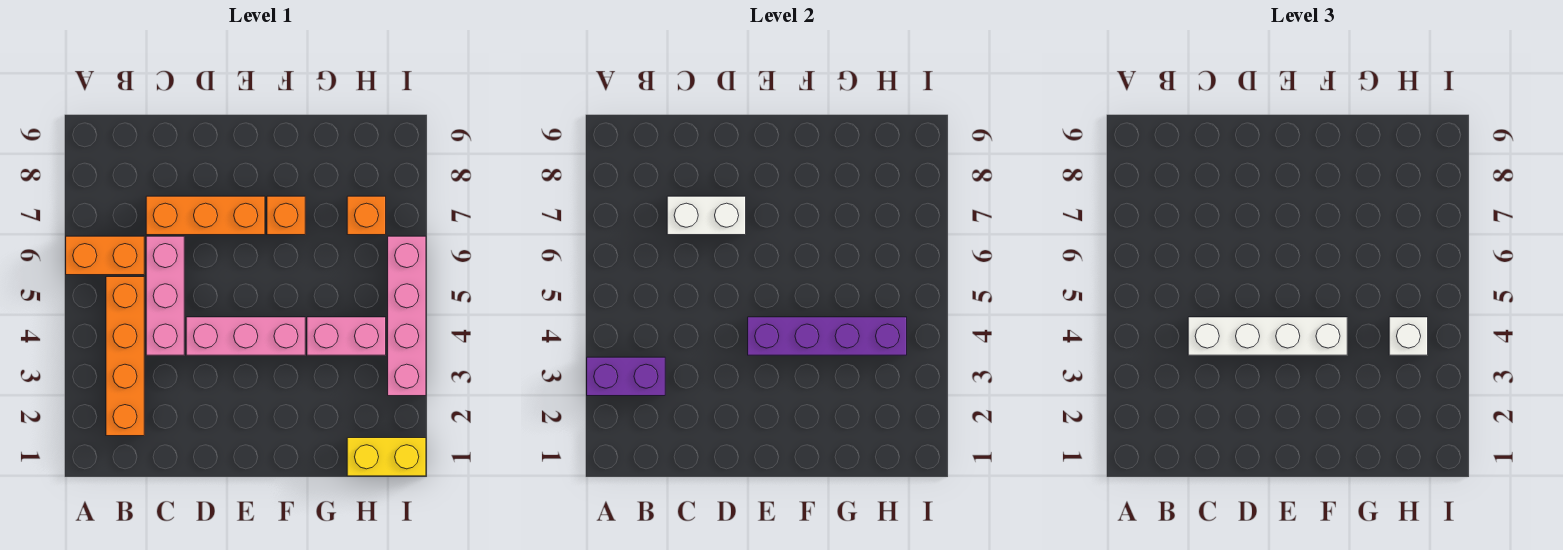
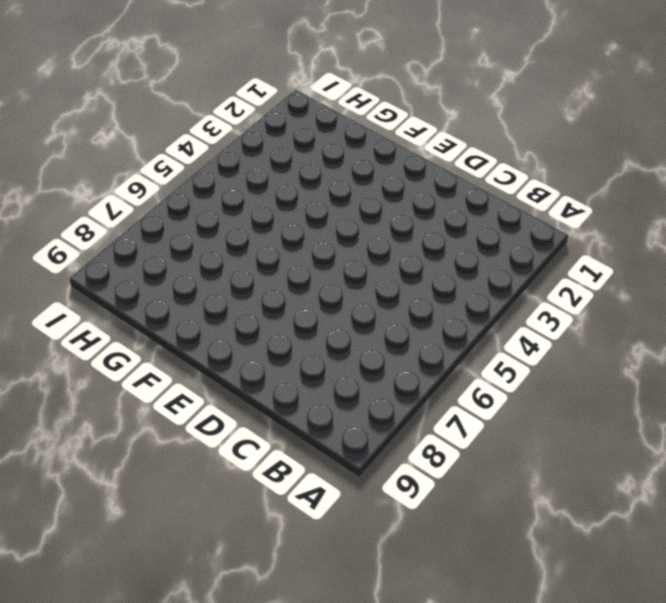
none -> orange brick A6:B6 level 1
none -> orange brick B2:B5 level 1
none -> pink brick C4:C6 level 1

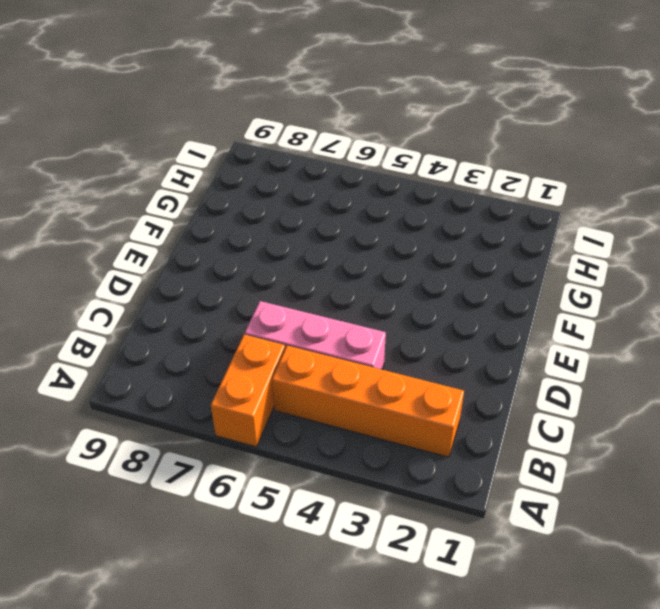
none -> orange brick C7:E7 level 1
none -> pink brick D4:F4 level 1
none -> orange brick F7 level 1

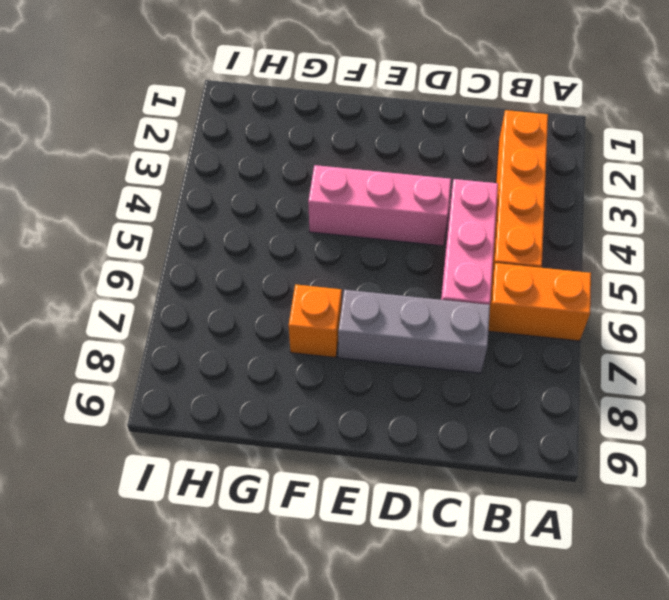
grey brick C7:E7 level 1 -> orange brick C7:E7 level 1
none -> pink brick G4:H4 level 1
none -> yellow brick H1:I1 level 1
none -> orange brick H7 level 1

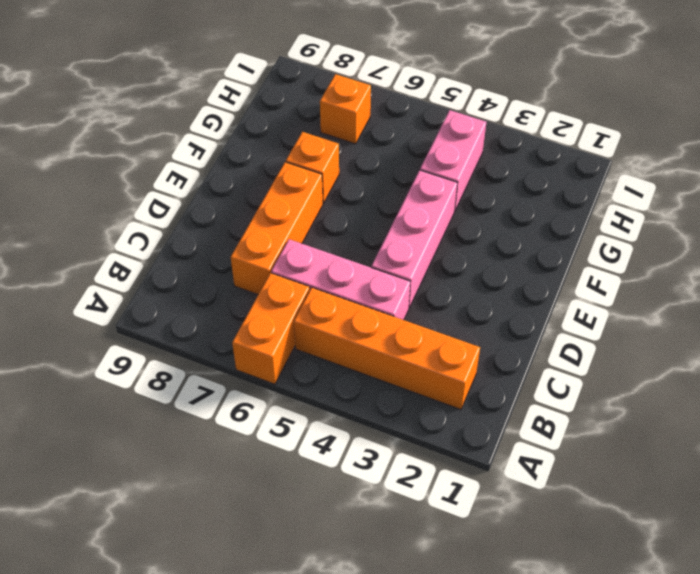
none -> yellow brick H1:I1 level 1
none -> pink brick I3:I6 level 1
none -> purple brick A3:B3 level 2

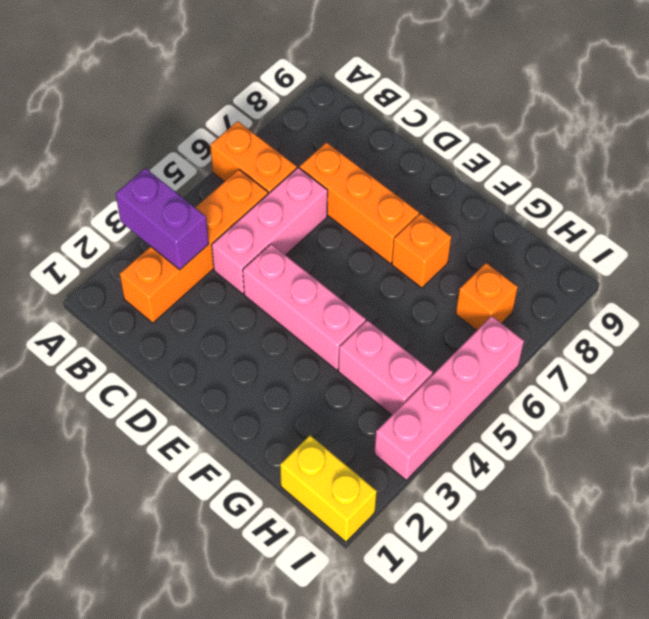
none -> white brick C7:D7 level 2
none -> purple brick E4:H4 level 2
none -> white brick C4:F4 level 3

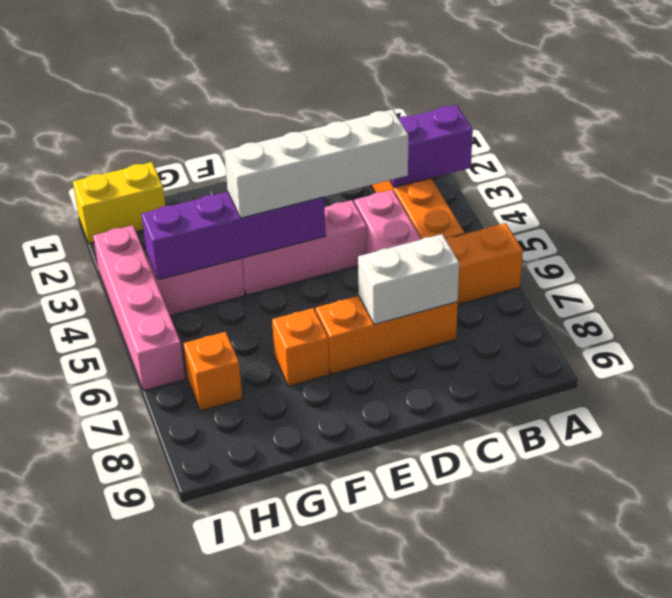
none -> white brick H4 level 3

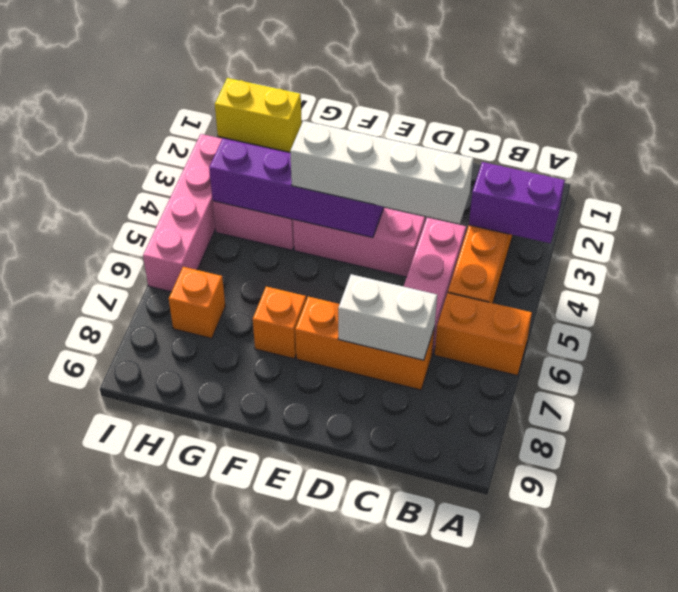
none -> white brick H4 level 3

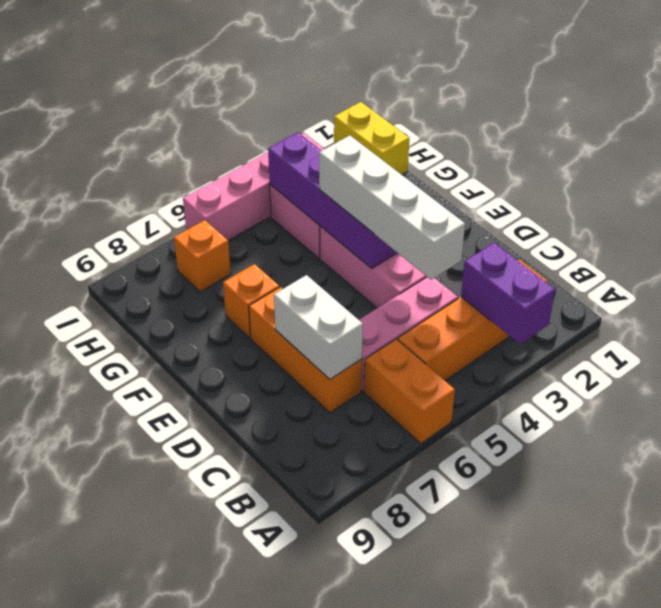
none -> white brick H4 level 3

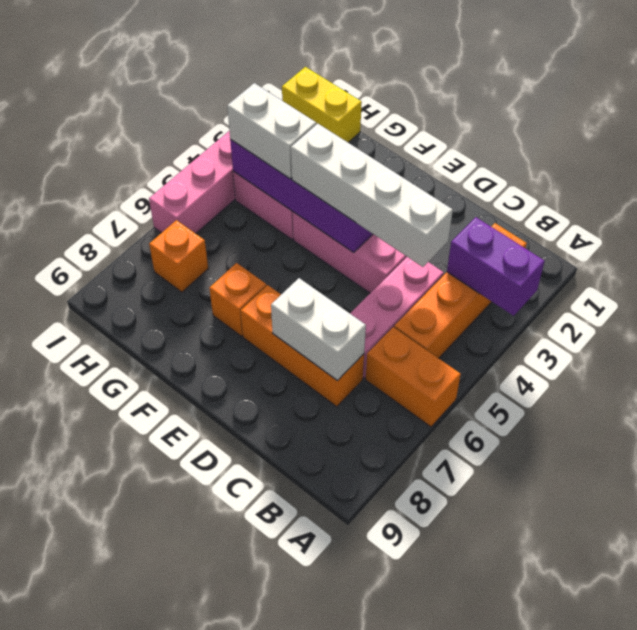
white brick G4:H4 level 3 -> white brick H4 level 3

